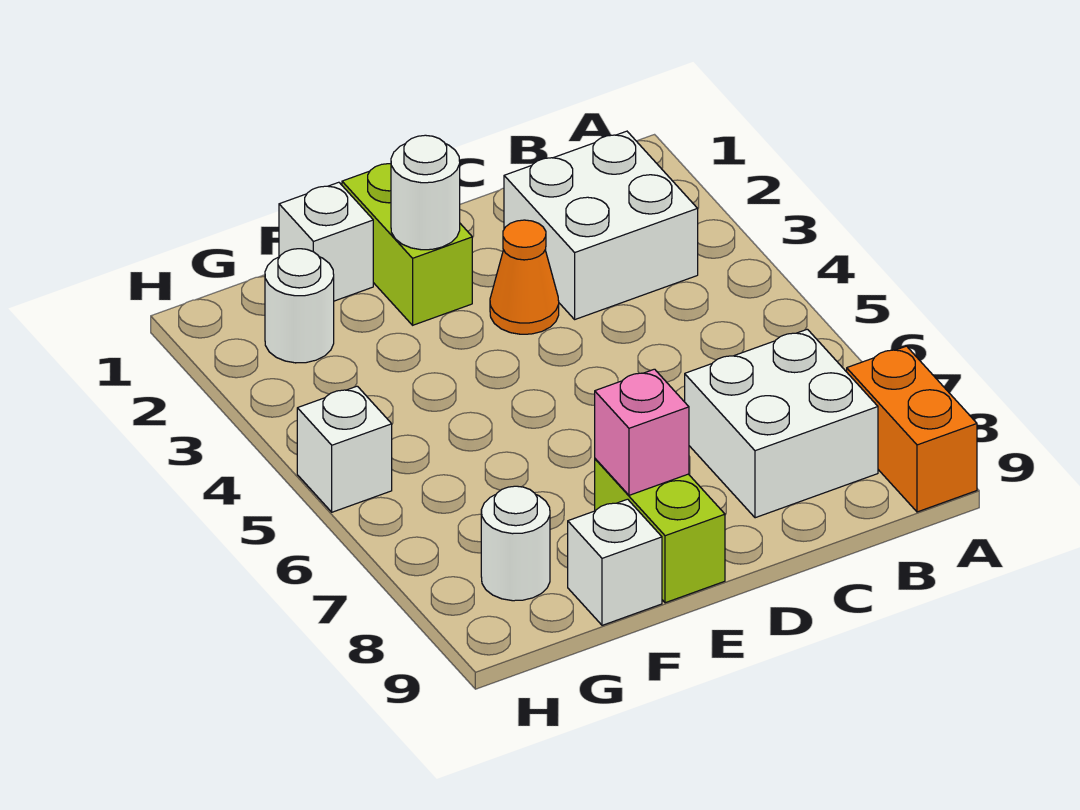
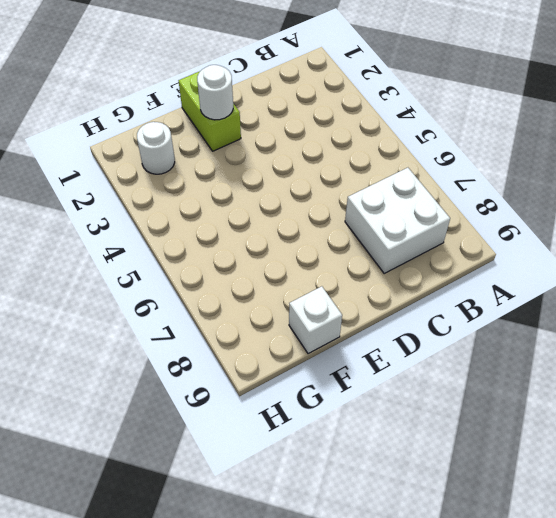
none -> orange brick A8:A9 level 1
none -> white brick B2:C3 level 1
none -> orange cone D3 level 1

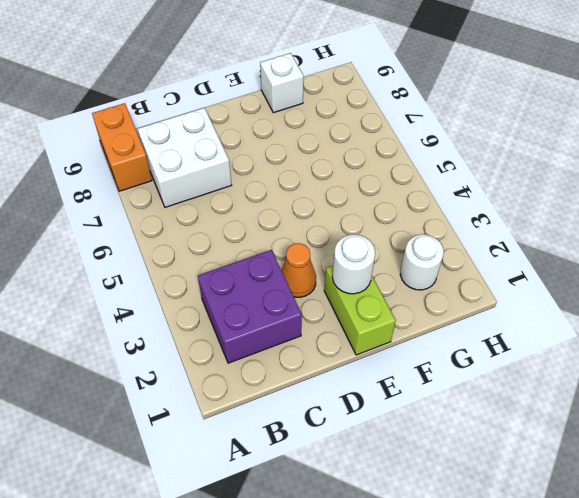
purple brick B2:C3 level 1 -> white brick B2:C3 level 1
none -> lime brick E8:E9 level 1
none -> white brick F1 level 1
none -> white round brick G8 level 1

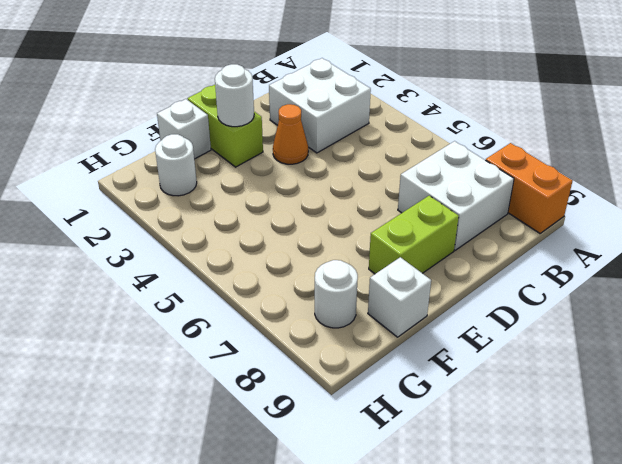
lime brick D8:E8 level 1 -> lime brick E8:E9 level 1
none -> white brick H5 level 1
none -> pink brick E8 level 2

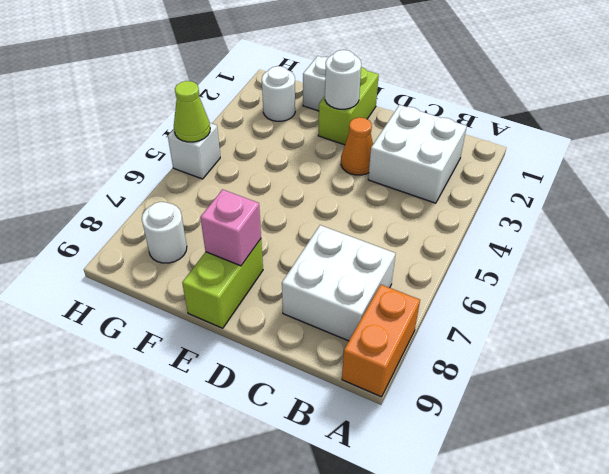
lime cone H5 level 2 -> none
none -> white brick F9 level 1

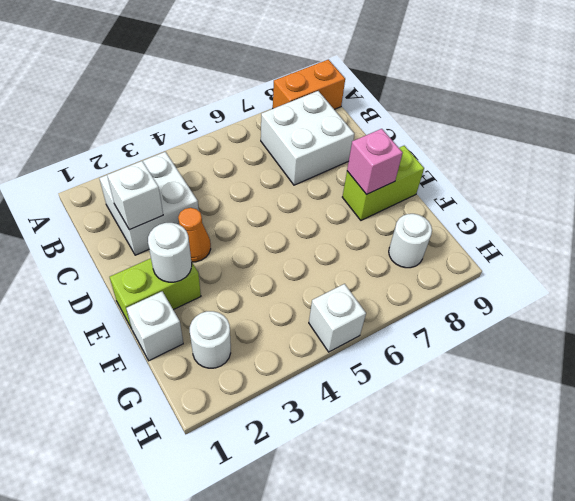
white brick C2 level 2 -> white brick F9 level 1

